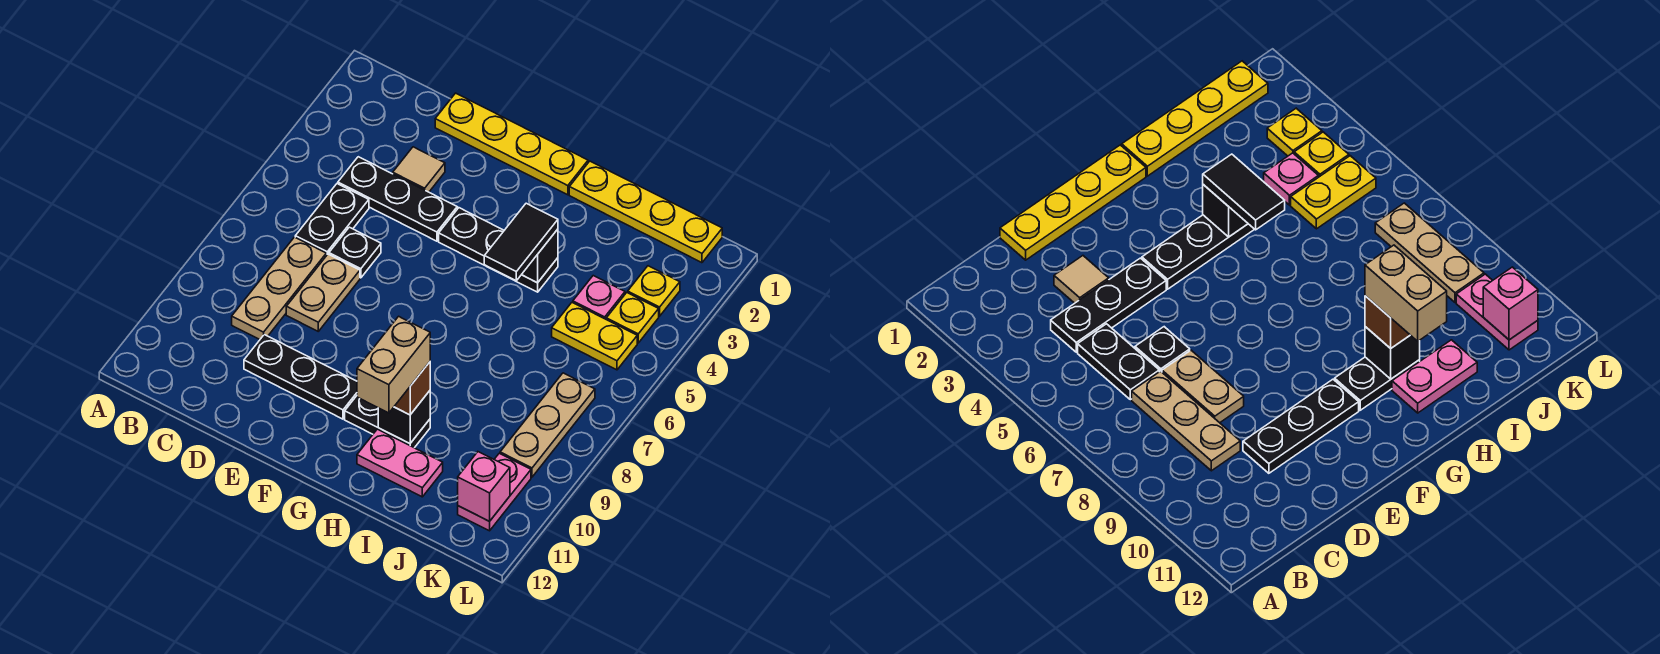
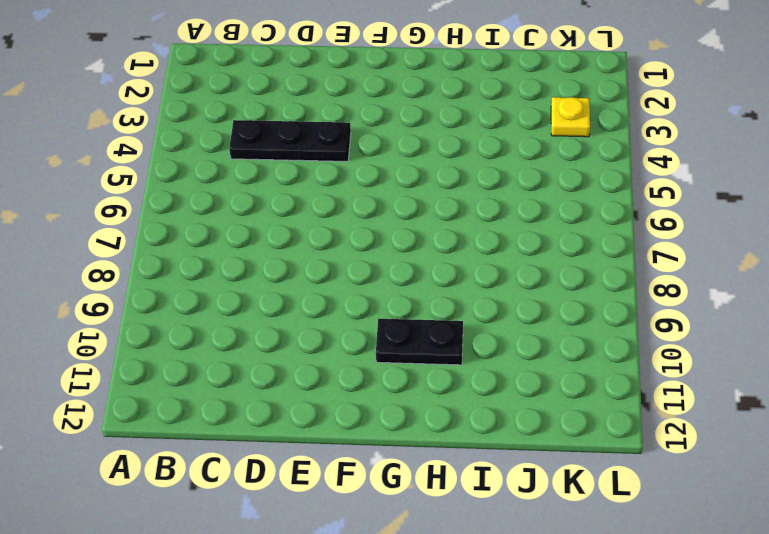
none -> black plate C5:C6 level 1
none -> tan plate C7:C9 level 1
none -> yellow plate D1:G1 level 1

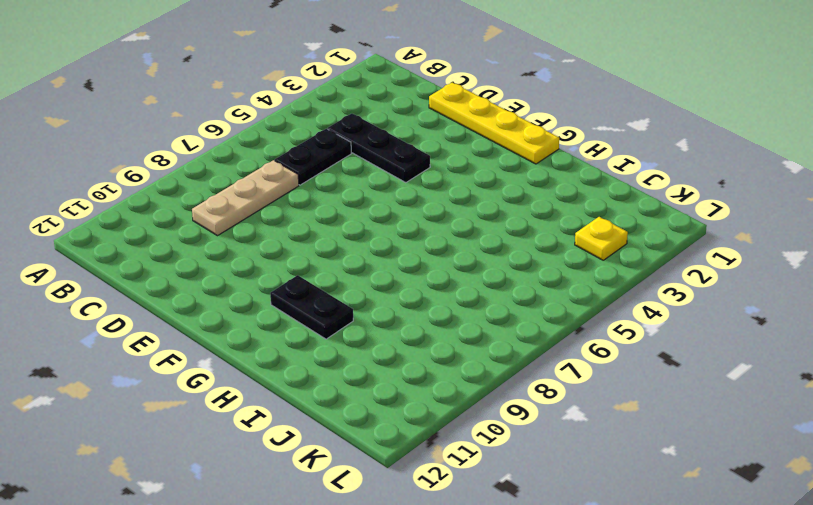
none -> tan tile D3 level 1
none -> black plate D6 level 1
none -> tan plate D7:D8 level 1

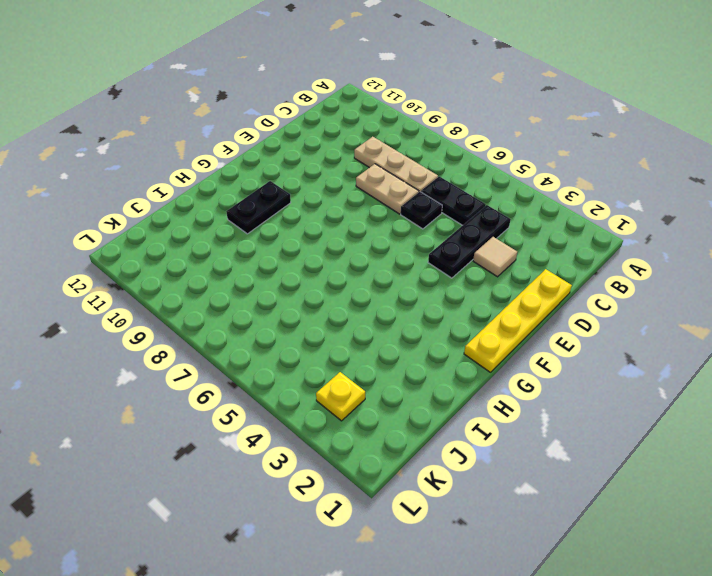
none -> black plate D10:F10 level 1
none -> black plate F4:H4 level 1
none -> yellow plate H1:K1 level 1

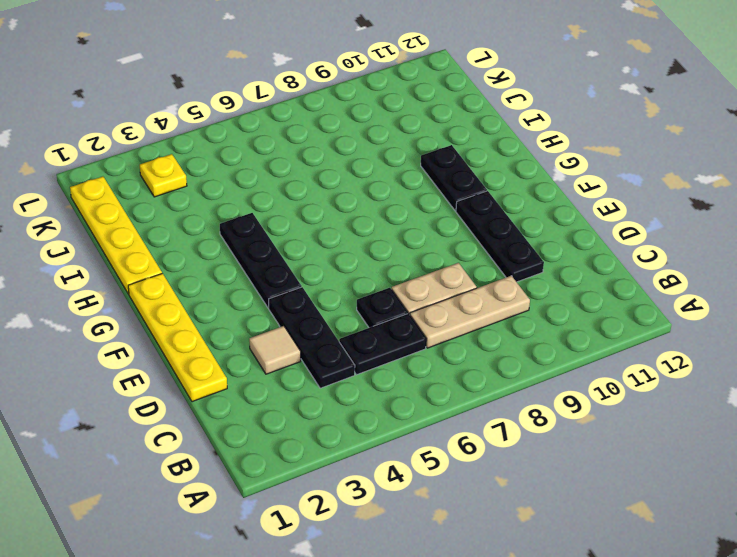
none -> pink plate H11:I11 level 1
none -> pink plate J4 level 1
none -> yellow plate J5:K5 level 1

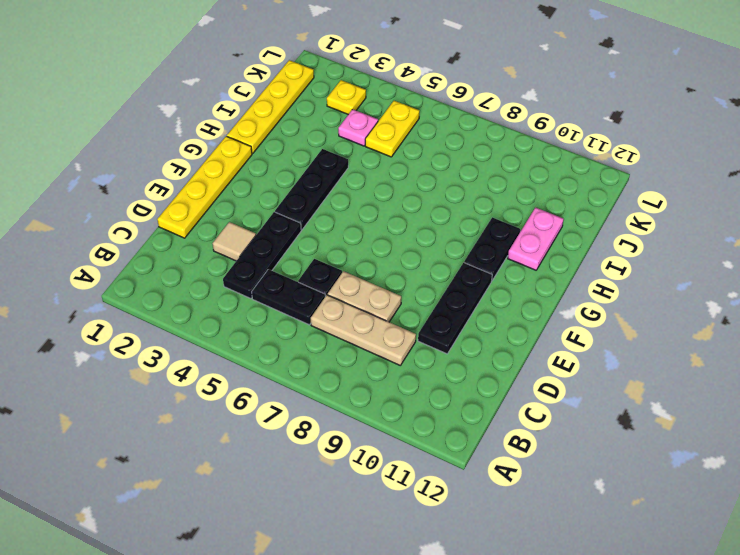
none -> yellow plate K4 level 1
none -> tan plate K7:K9 level 1
none -> pink plate K10:K11 level 1

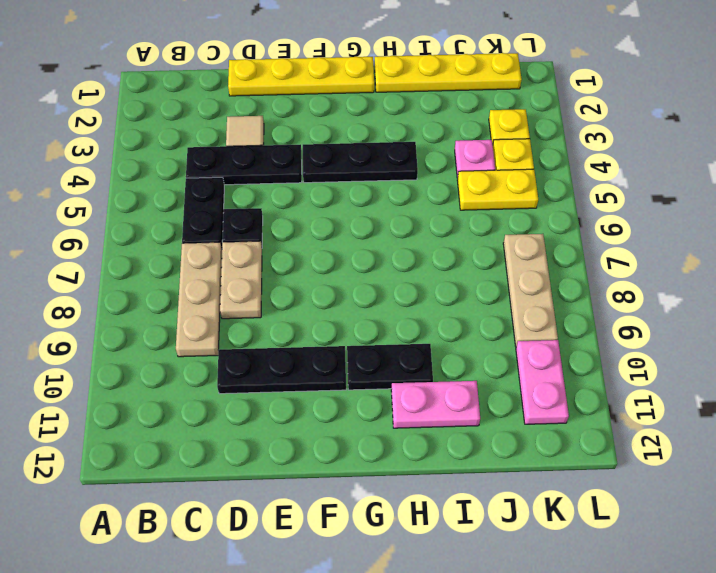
none -> black brick H4 level 2
none -> black brick H10 level 2
none -> pink brick K11 level 2

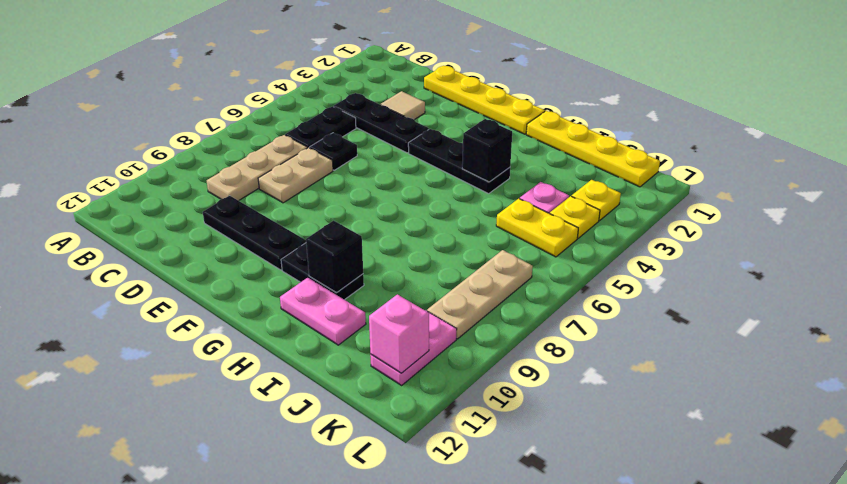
none -> black tile H4:H5 level 3
none -> brown brick H10 level 3
none -> tan brick H10:H11 level 4

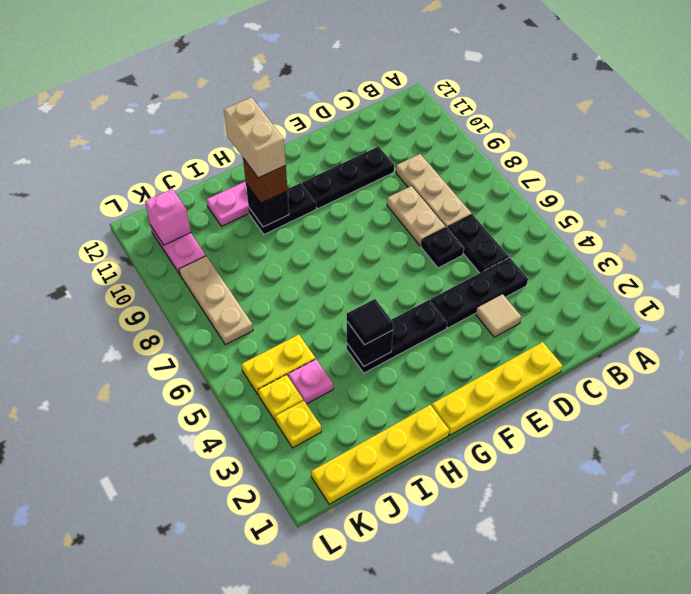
black tile H4 level 3 -> black tile H4:H5 level 3

